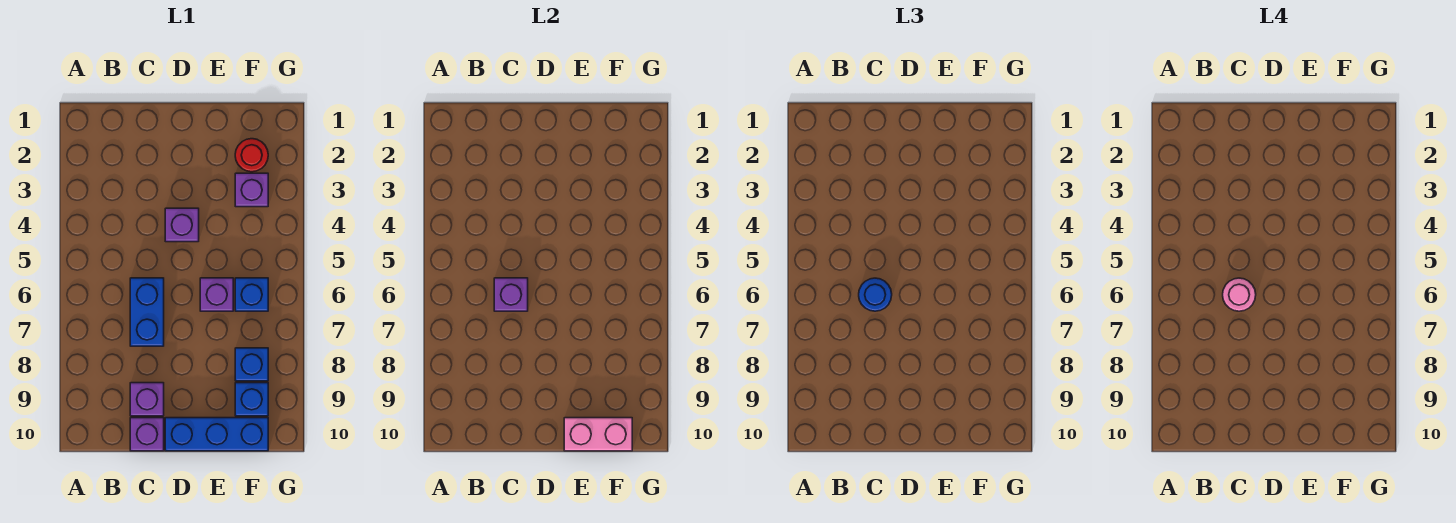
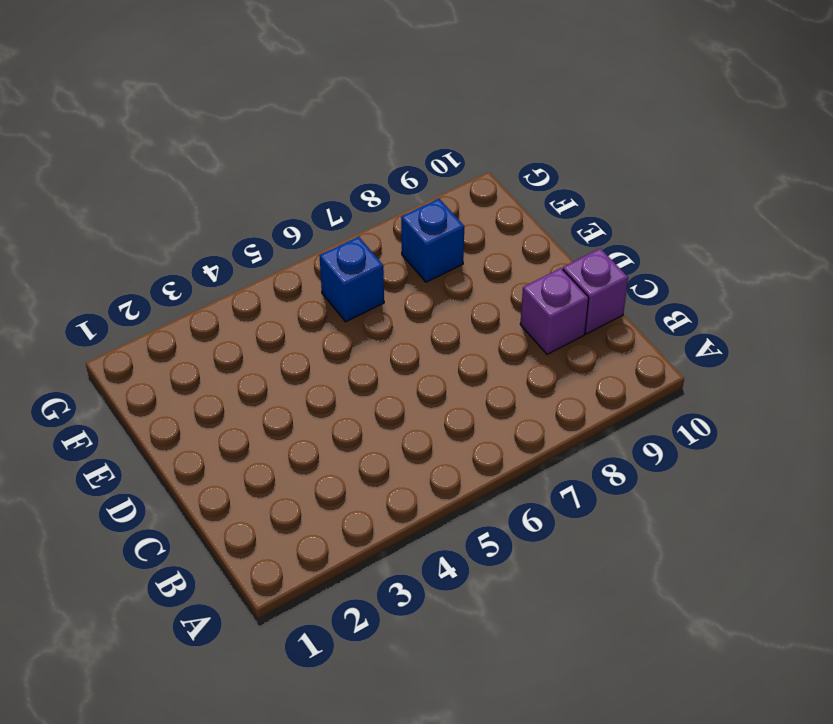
none -> blue brick C6:C7 level 1
none -> purple brick D4 level 1
none -> blue brick D10:F10 level 1

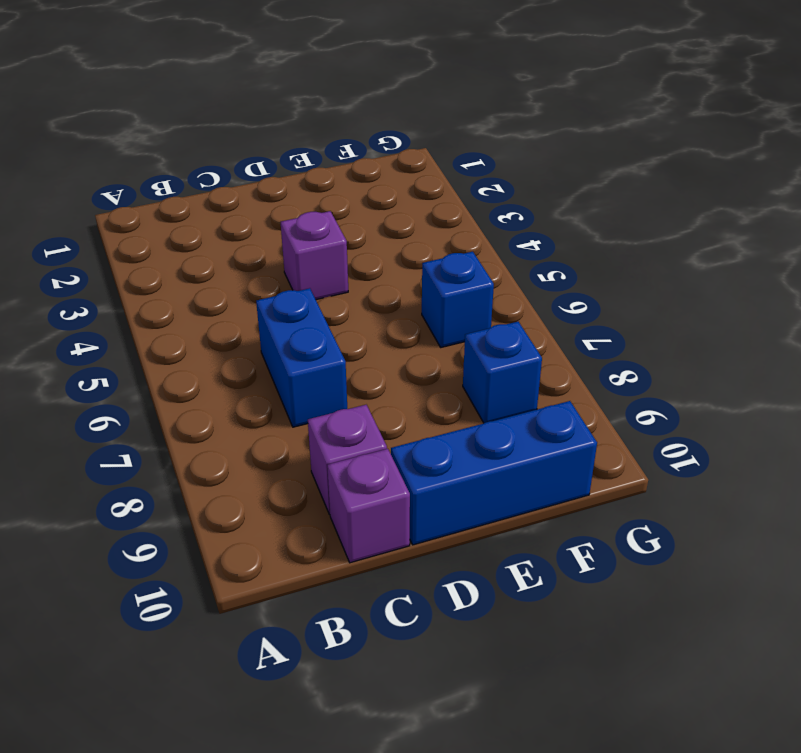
none -> purple brick E6 level 1
none -> red round brick F2 level 1
none -> purple brick F3 level 1

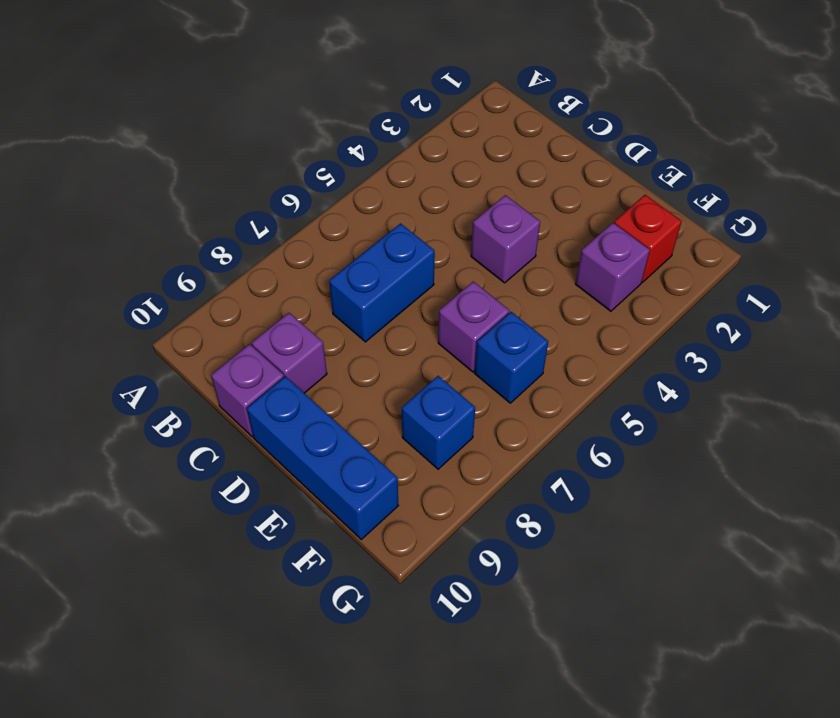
red brick F2 level 1 -> red round brick F2 level 1
none -> blue brick F9 level 1
none -> purple brick C6 level 2
none -> pink brick E10:F10 level 2

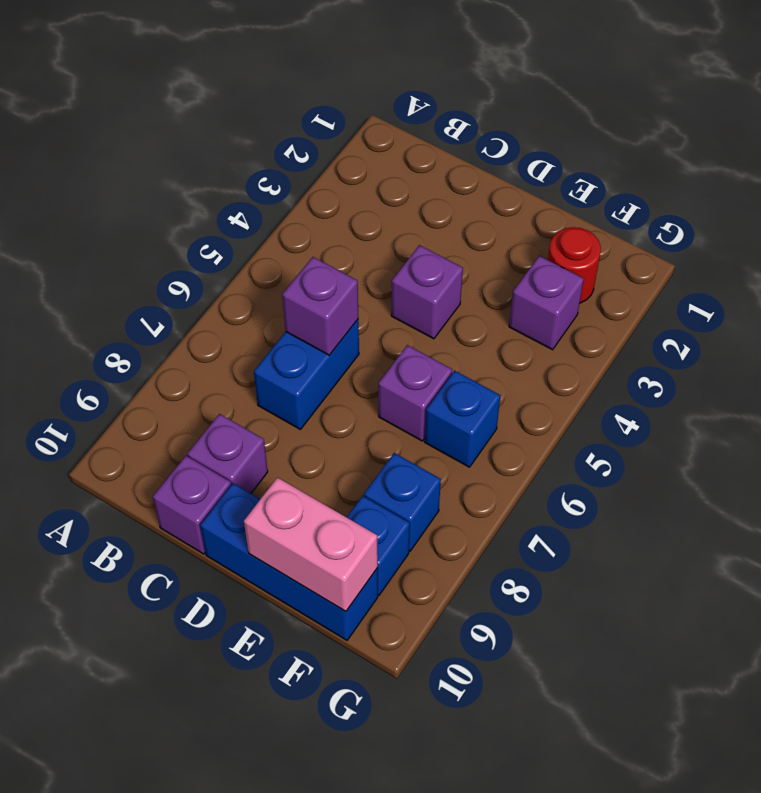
none -> blue round brick C6 level 3
none -> pink round brick C6 level 4

